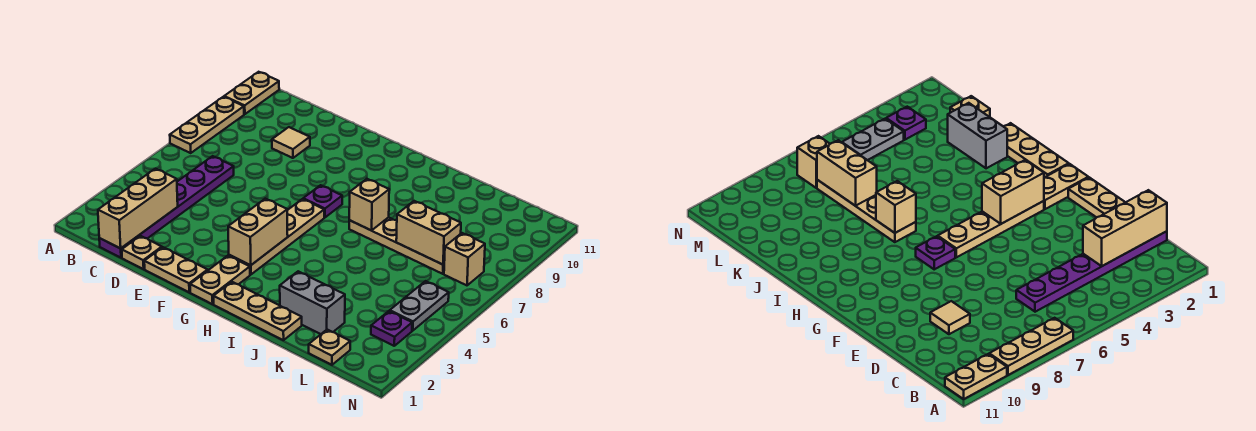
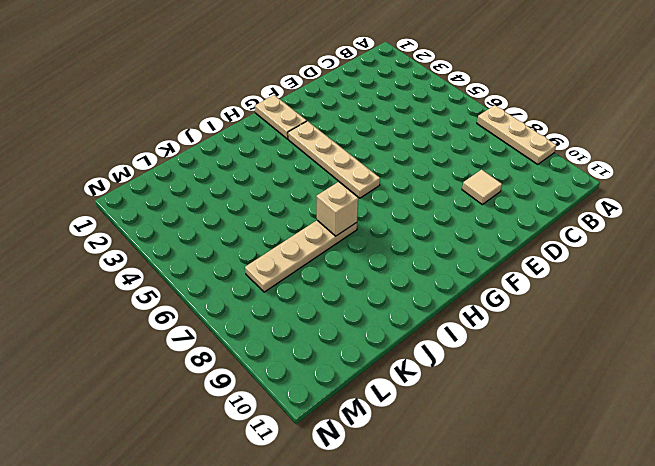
none -> tan plate A10:A11 level 1
none -> purple plate C1:C6 level 1
none -> tan plate D1 level 1

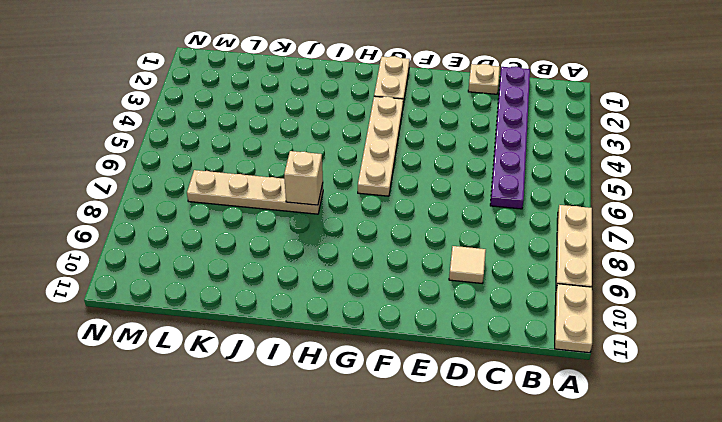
none -> tan plate E1:F1 level 1
none -> purple plate G7 level 1
none -> tan plate H1:J1 level 1

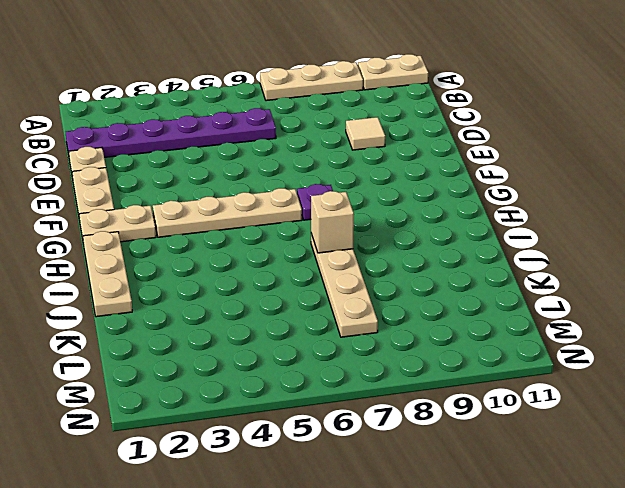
none -> grey brick J2:K2 level 1
none -> tan plate L1 level 1
none -> purple plate M3 level 1

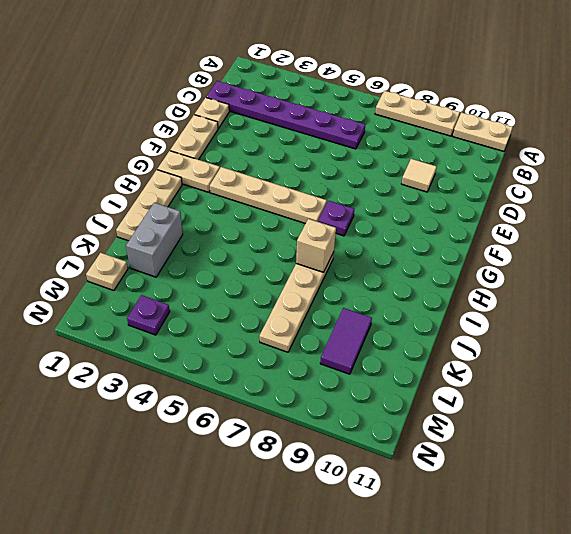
purple tile K9:L9 level 1 -> none
none -> grey plate M4:M5 level 1
none -> tan brick M7 level 1
none -> tan brick C1:C3 level 2

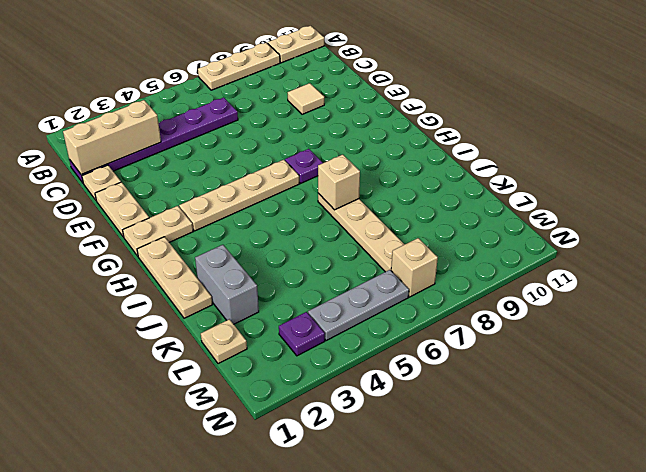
grey plate M4:M6 level 1 -> grey plate M4:M5 level 1
none -> tan brick G3:G4 level 2
none -> tan brick K7:L7 level 2

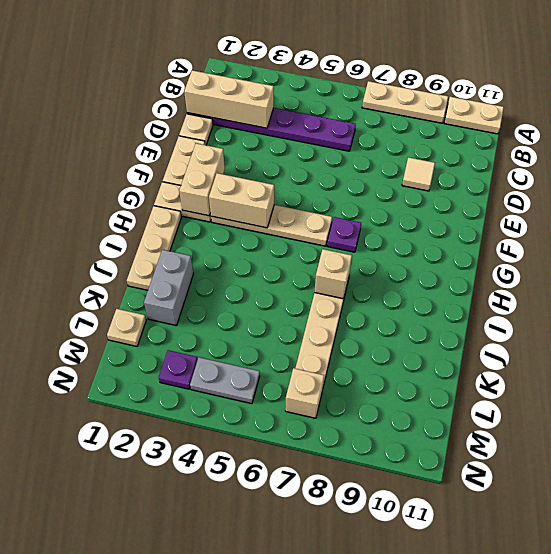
tan brick F2:G2 level 2 -> tan brick K7:L7 level 2

